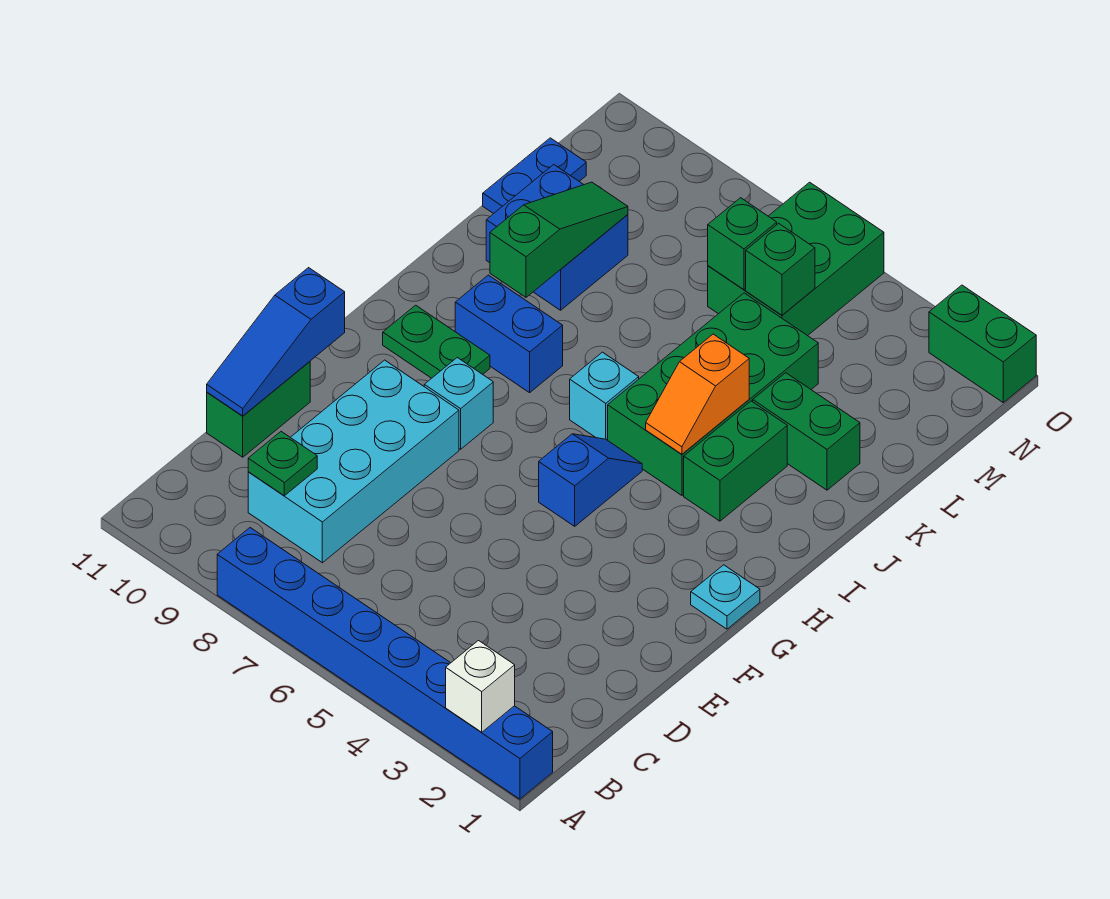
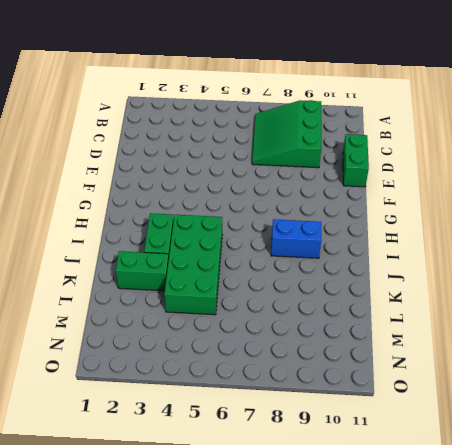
green slope B7:D9 level 1 top 9 -> cyan brick C8:F9 level 1
none -> blue brick A1:A8 level 1
none -> cyan plate G1 level 1
none -> blue slope G5:H5 level 1 top G

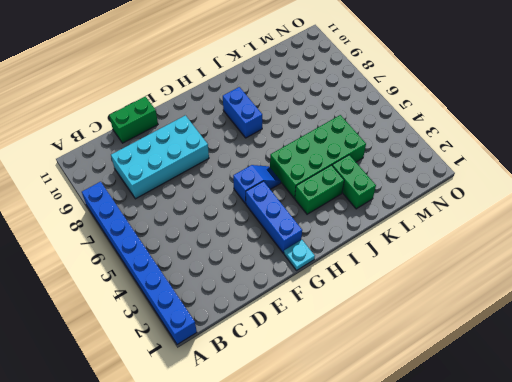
blue brick G2:G4 level 1 -> none
none -> cyan brick G8 level 1
none -> green plate H9:H10 level 1
none -> cyan brick I6 level 1

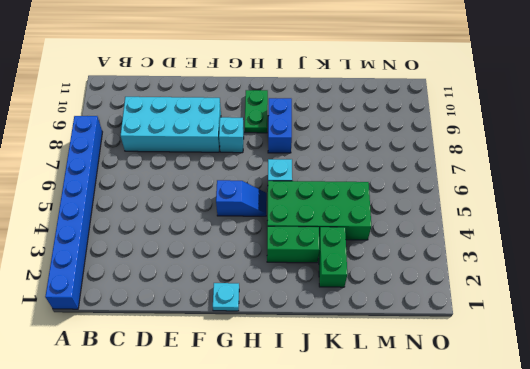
none -> green brick D11:E11 level 1
none -> blue brick K9:L10 level 1
none -> blue plate L11:M11 level 1

